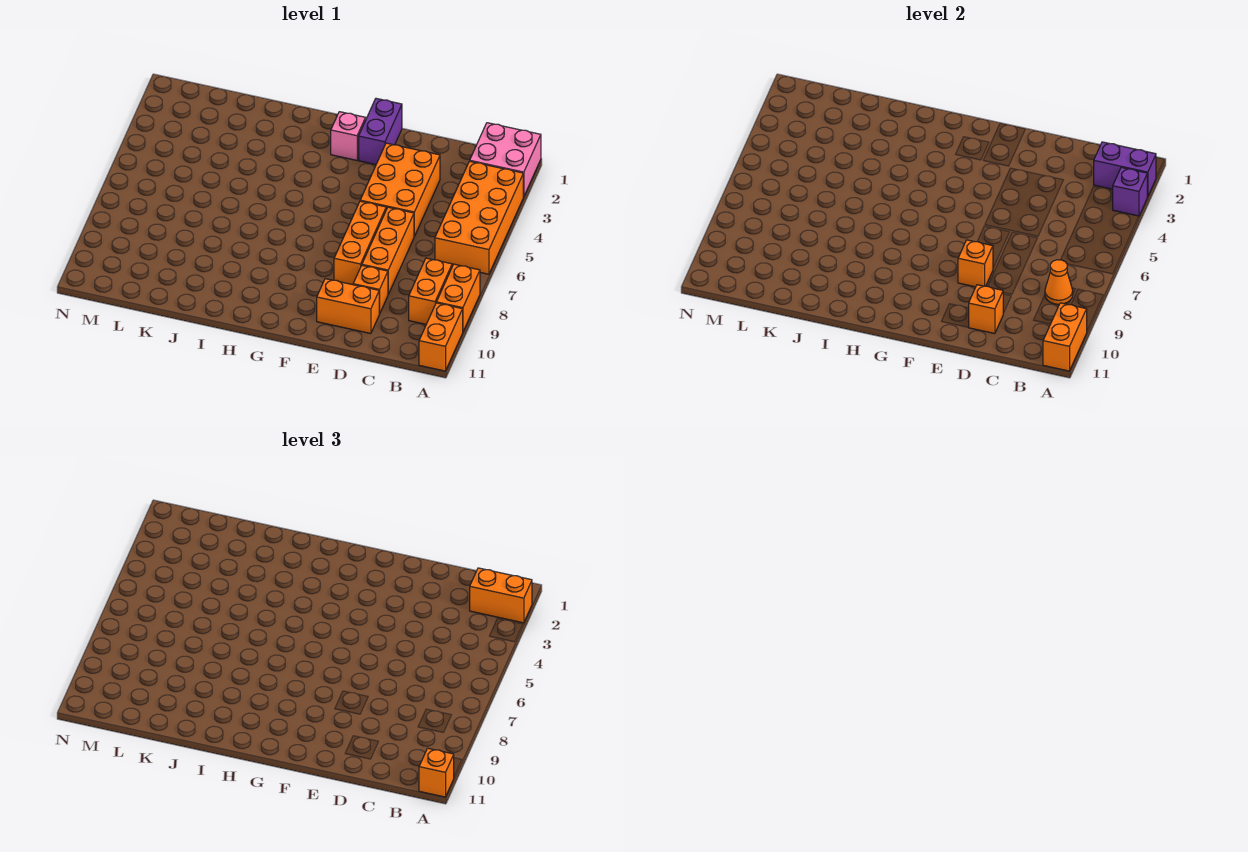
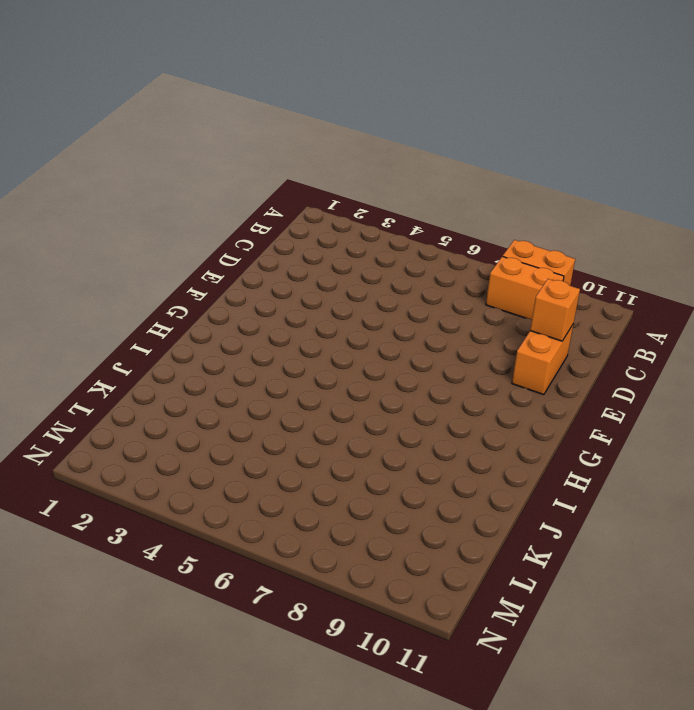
none -> pink brick A1:B2 level 1
none -> orange brick A3:B6 level 1
none -> orange brick A10:A11 level 1

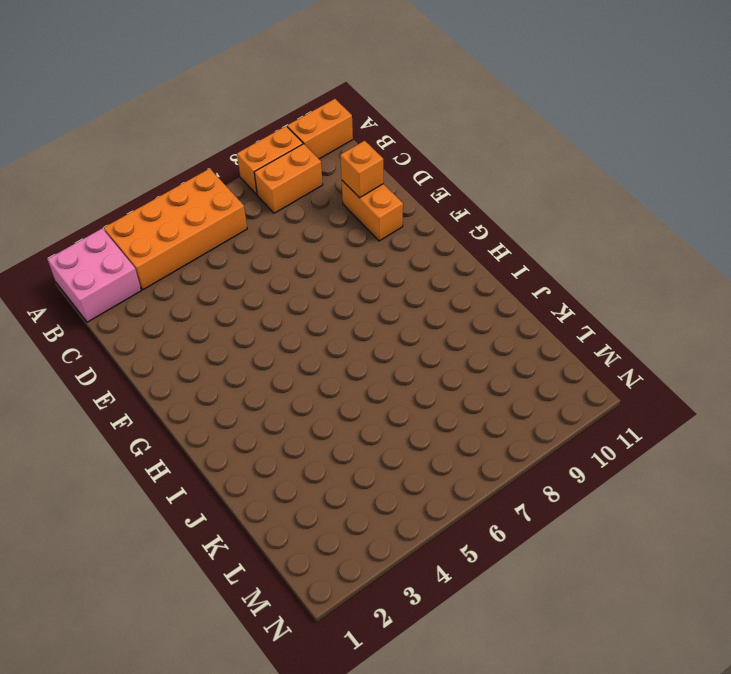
none -> orange brick D3:E5 level 1
none -> orange brick D6:D8 level 1
none -> orange brick D9 level 1

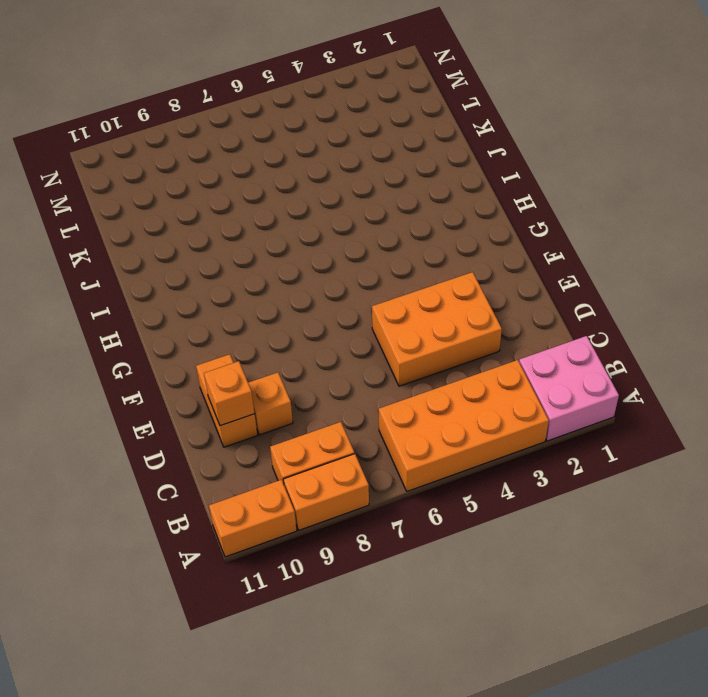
none -> orange brick D6:D8 level 1
none -> orange brick E6:E8 level 1
none -> purple brick F1:F2 level 1

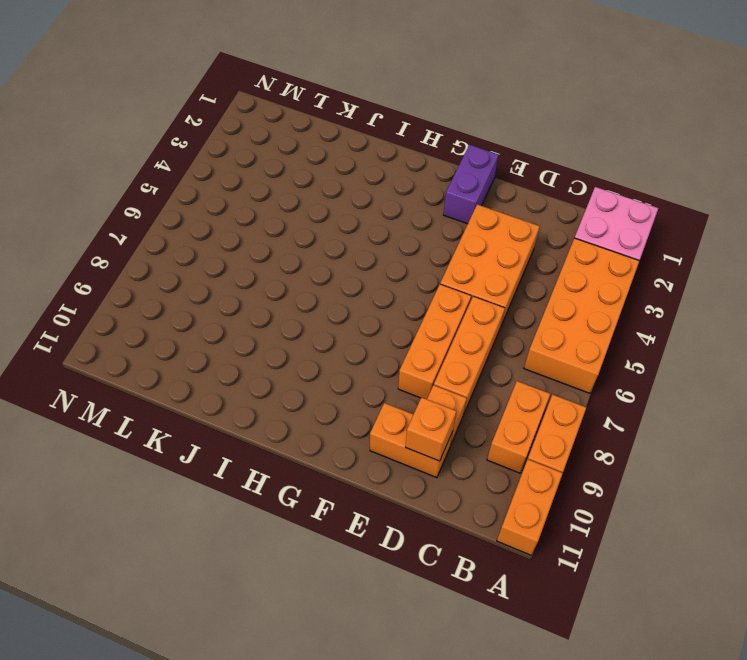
none -> pink brick G2 level 1
none -> purple brick A2:B2 level 2
none -> purple brick A3 level 2

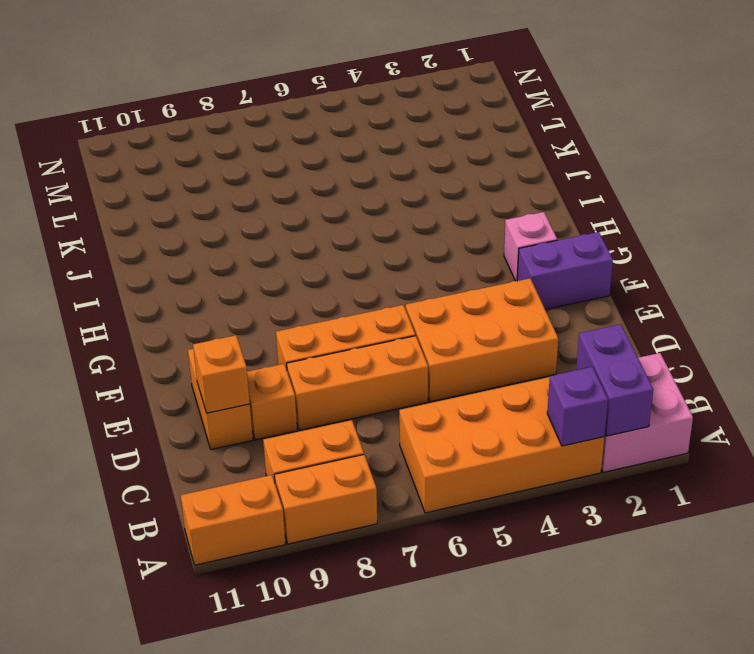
none -> orange brick A10:A11 level 2
none -> orange cone B8 level 2
none -> orange brick E8 level 2

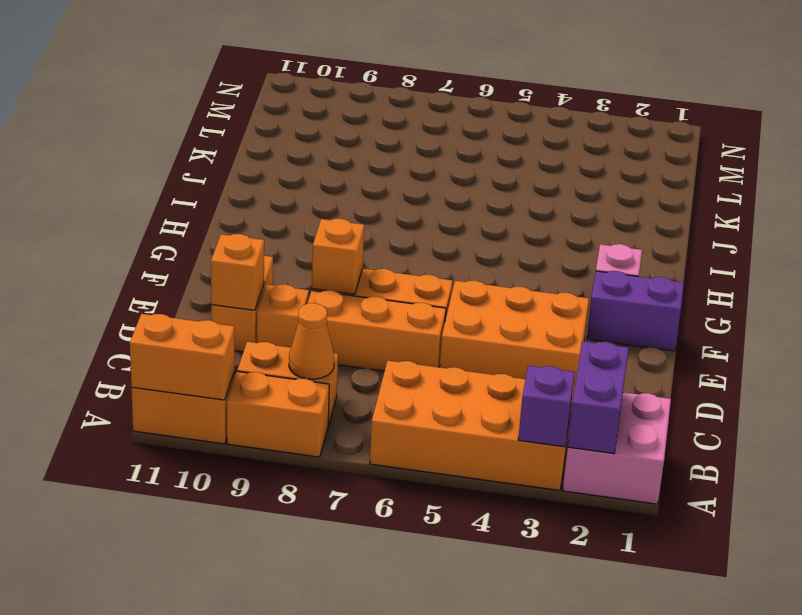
none -> orange brick A2:B2 level 3
none -> orange brick A11 level 3

